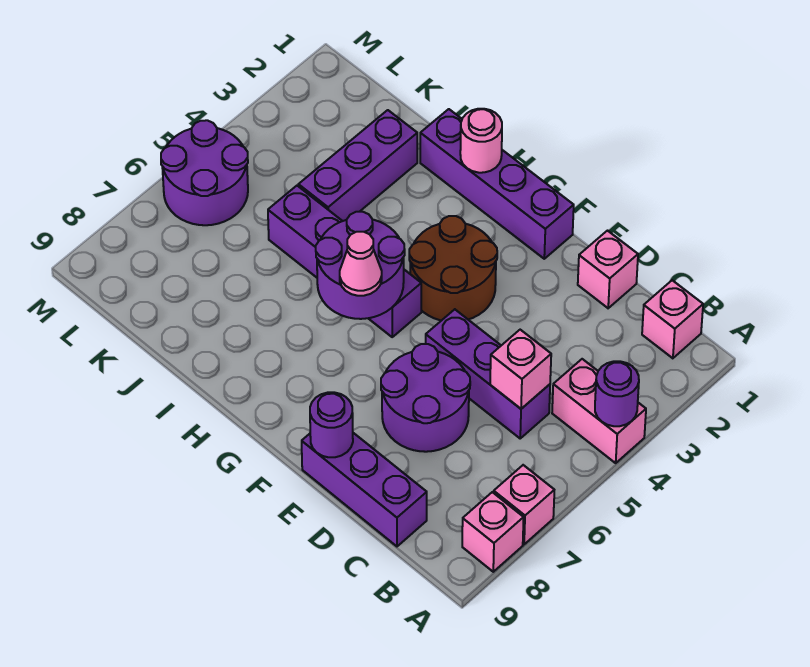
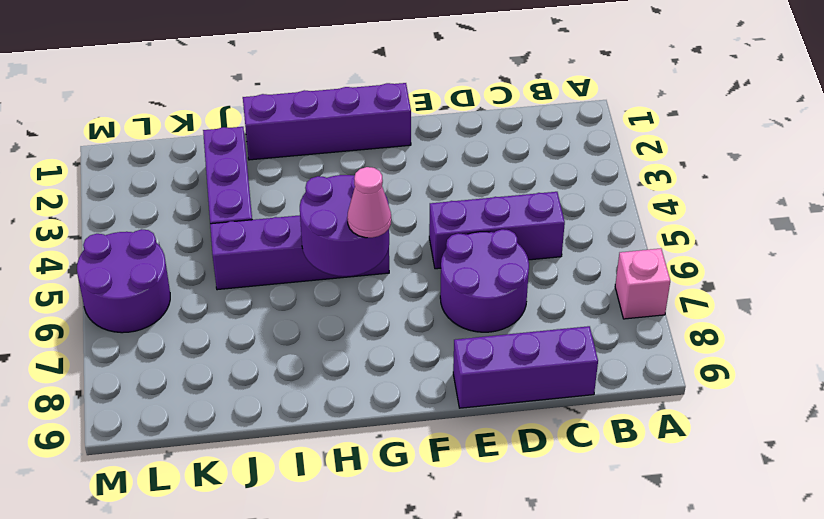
none -> pink brick A4:B4 level 1
none -> pink brick A8 level 1
none -> pink brick B1 level 1

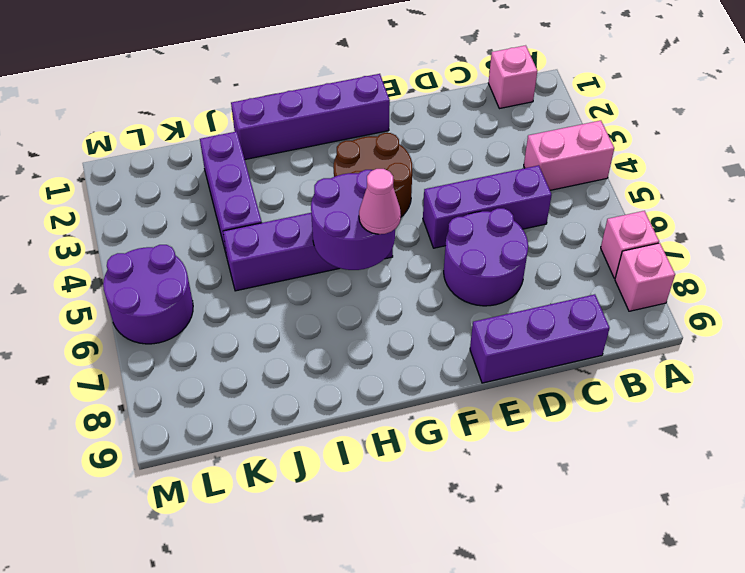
none -> pink brick D1 level 1
none -> purple round brick A4 level 2
none -> pink brick C5 level 2

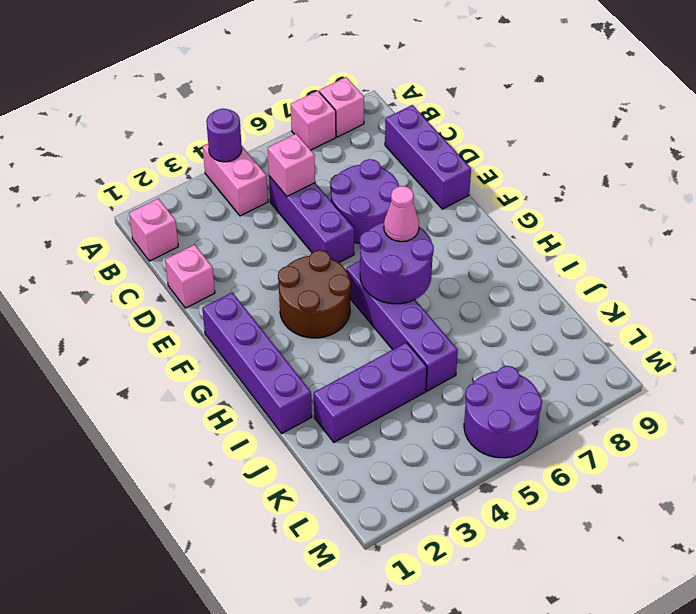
none -> purple round brick E9 level 2
none -> pink round brick H1 level 2

